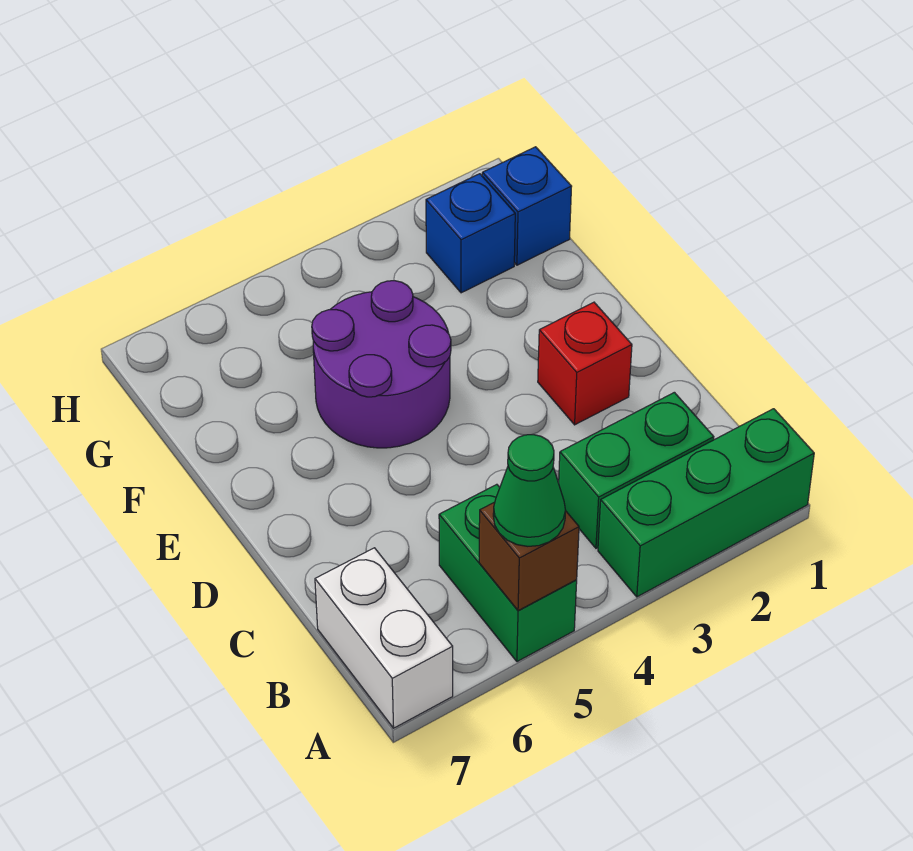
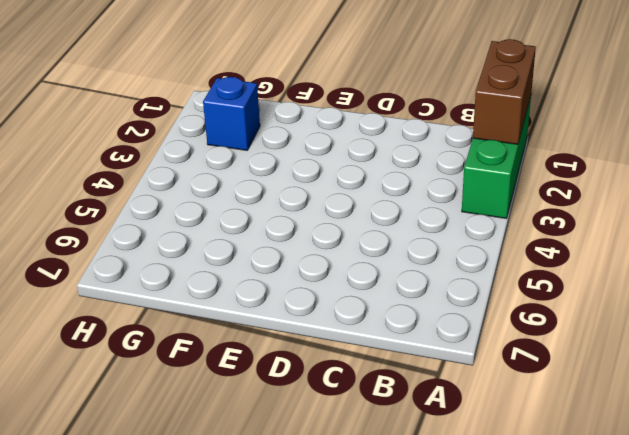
brown brick A1:A2 level 2 -> none
none -> green brick A5:B5 level 1
none -> white brick A7:B7 level 1

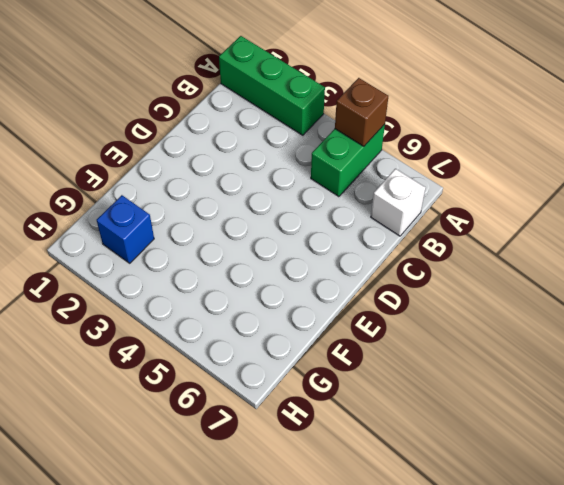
white brick B7 level 1 -> white brick A7:B7 level 1
none -> green brick B2:B3 level 1
none -> red brick D2 level 1

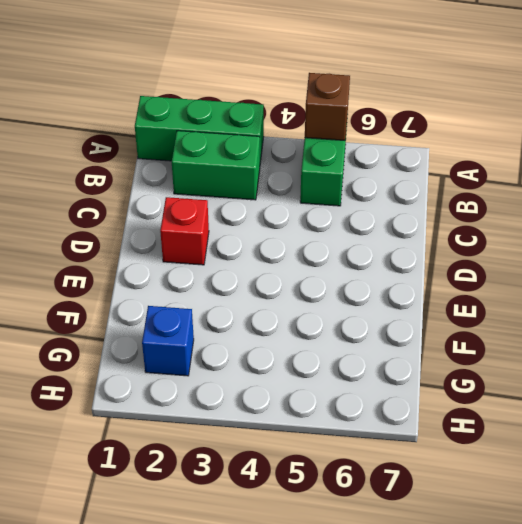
none -> white brick A7:B7 level 1
none -> purple round brick E4:F5 level 1

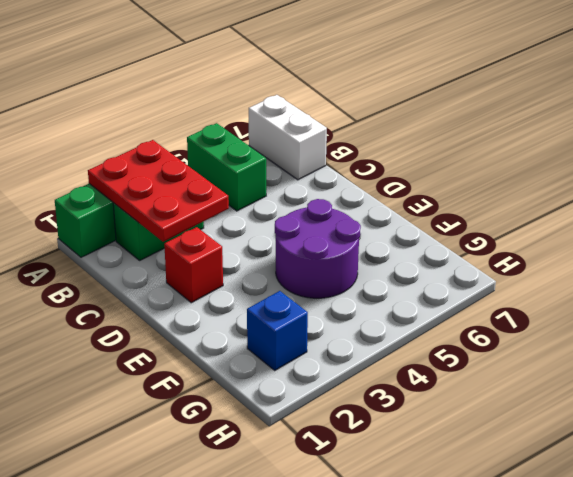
red plate A2:C3 level 2 -> none
none -> blue brick G1 level 1
none -> brown brick A5 level 2

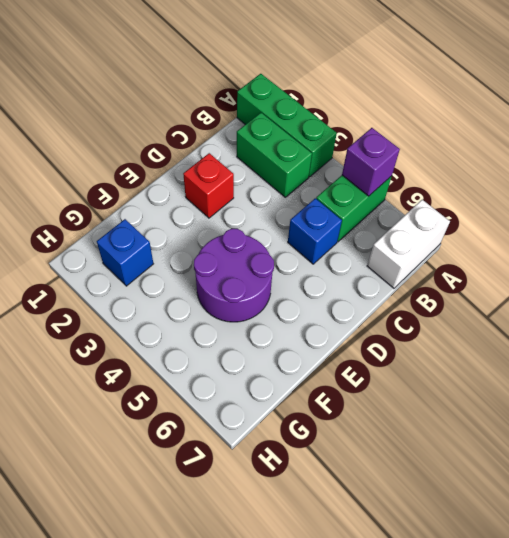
purple brick A5 level 2 -> brown brick A5 level 2
blue brick C5 level 1 -> blue brick G1 level 1
none -> green cone A5 level 3

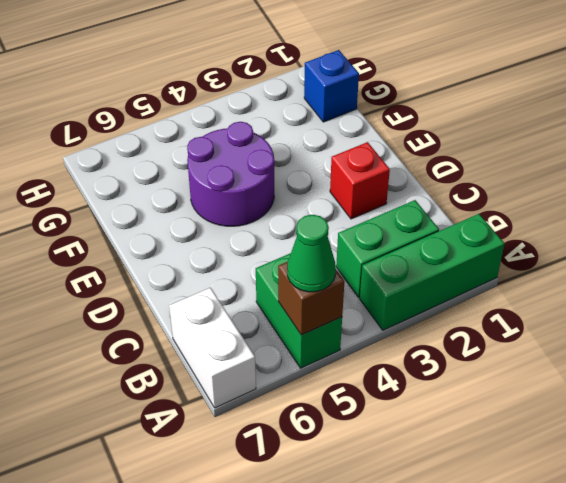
none -> blue brick G2 level 1

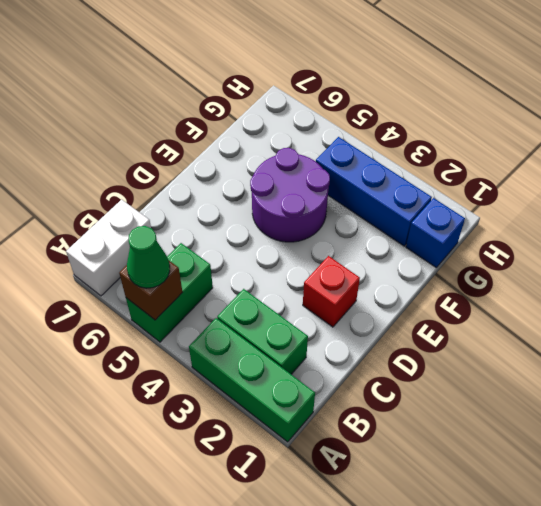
blue brick G2:G4 level 1 -> blue brick G2 level 1

